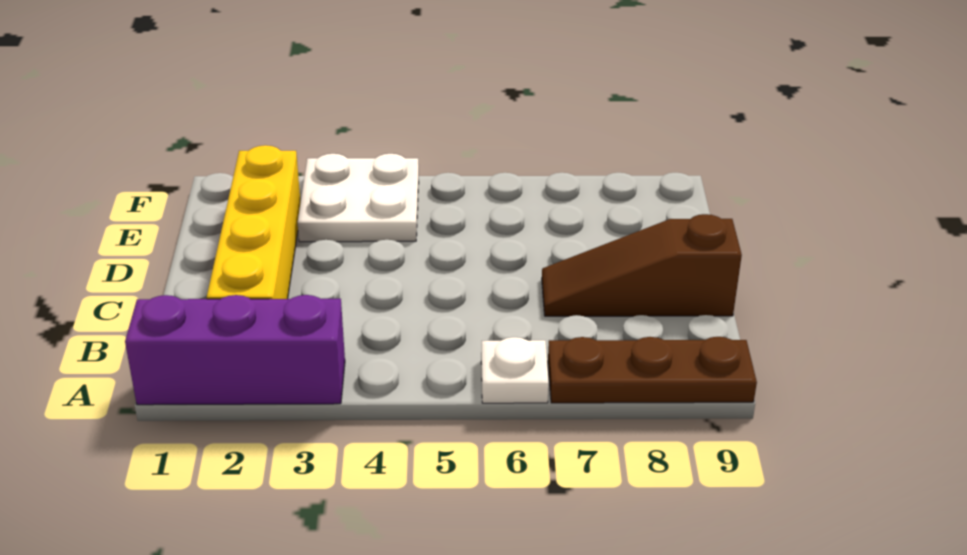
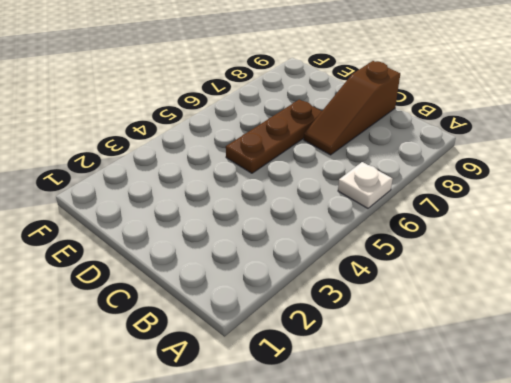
brown plate D5:D7 level 1 -> brown plate A7:A9 level 1
none -> purple brick A1:A3 level 1
none -> yellow brick B2:E2 level 1

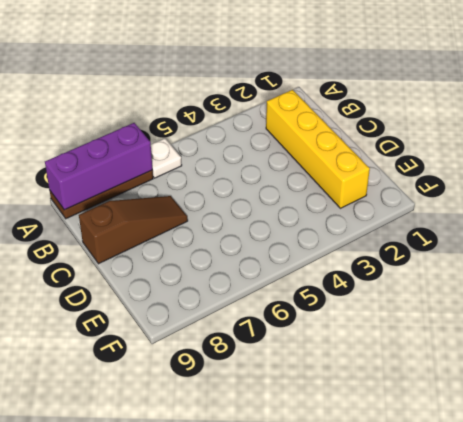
purple brick A7:A9 level 2 -> purple brick A1:A3 level 1
none -> white plate E3:F4 level 1

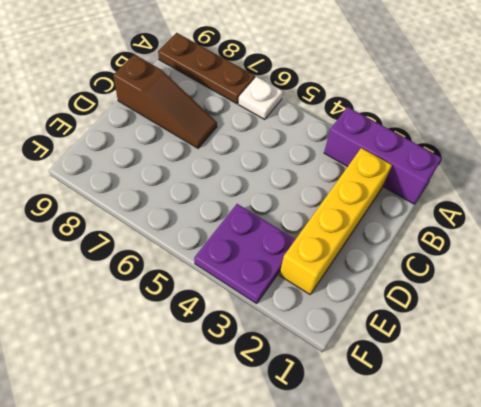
purple plate E3:F4 level 1 -> white plate E3:F4 level 1

